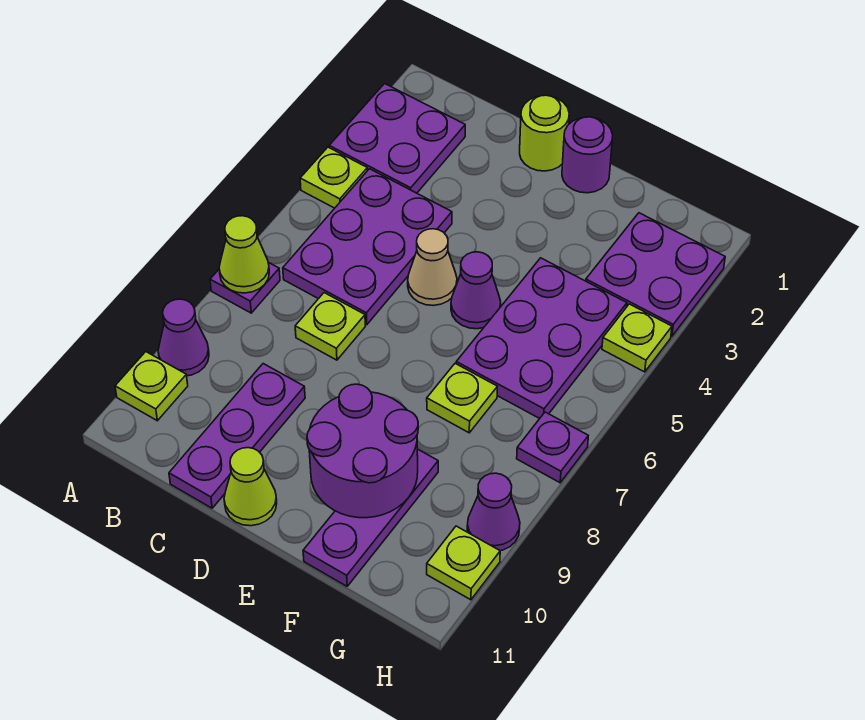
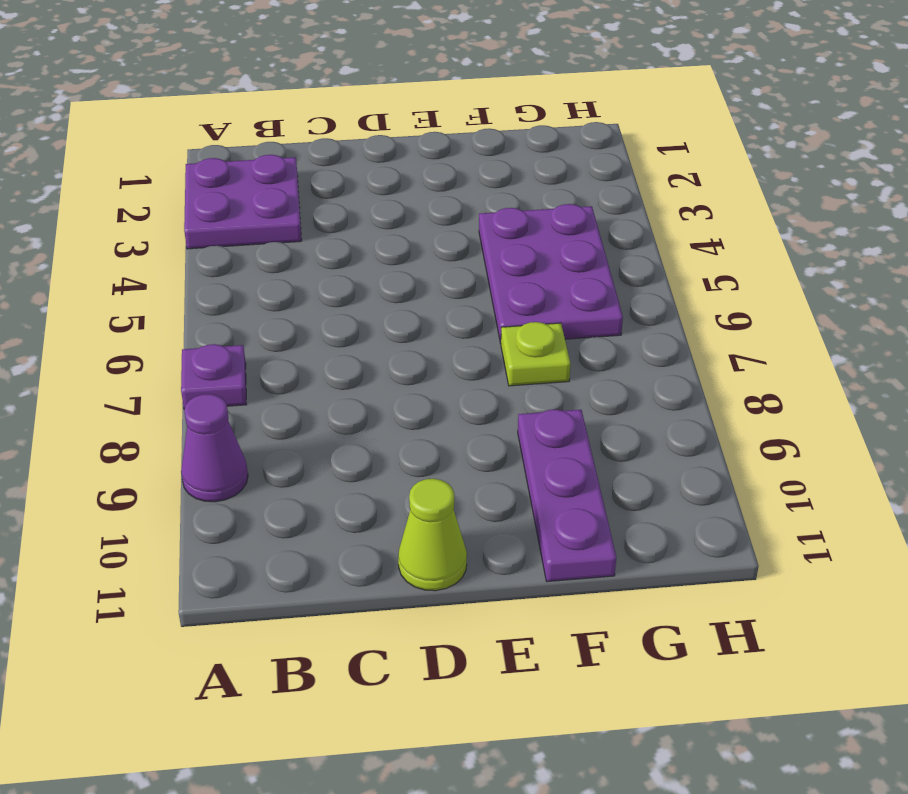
none -> lime plate A4 level 1
none -> lime plate A10 level 1
none -> purple plate B4:C6 level 1

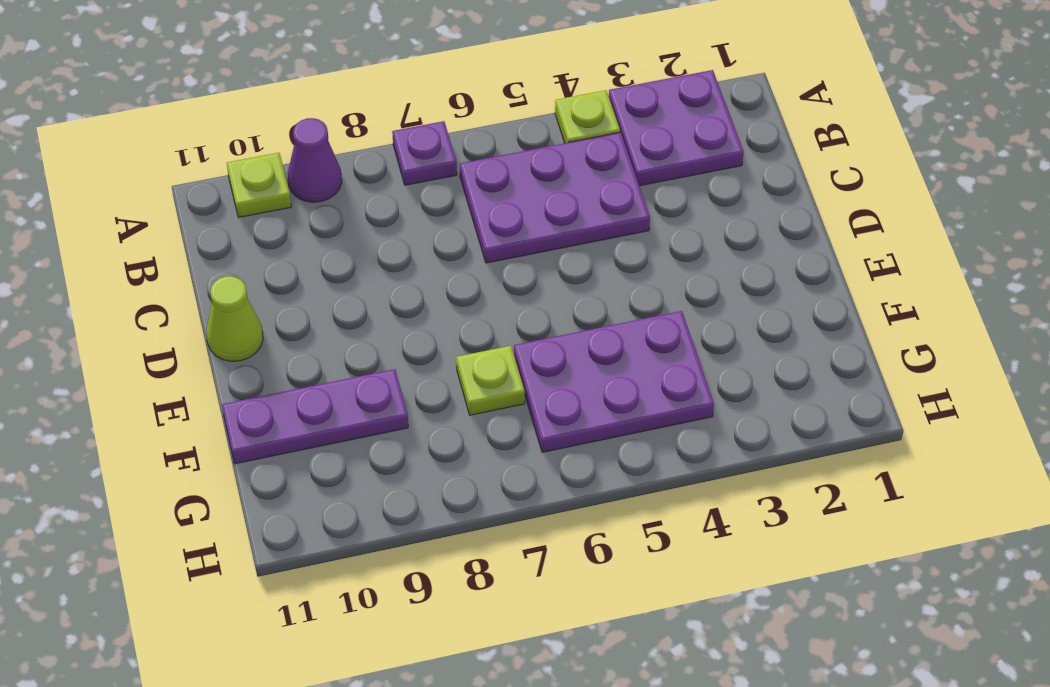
none -> lime plate C7 level 1
none -> purple plate C9:C11 level 1
none -> lime round brick D1 level 1

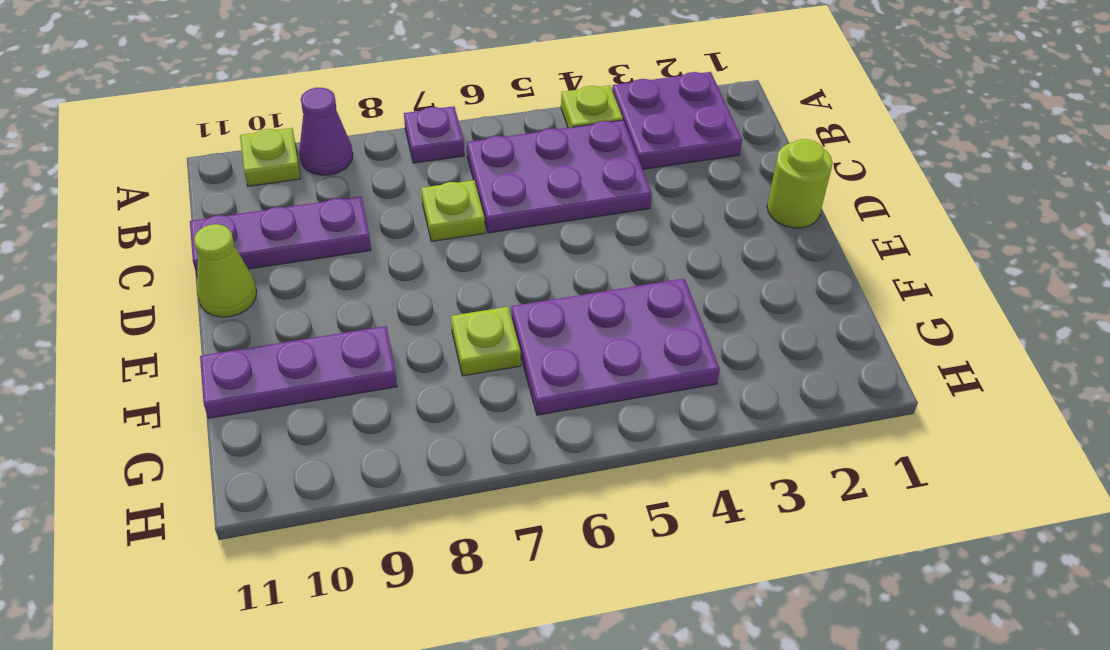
none -> tan cone D5 level 1
none -> purple round brick E1 level 1
none -> purple cone E5 level 1

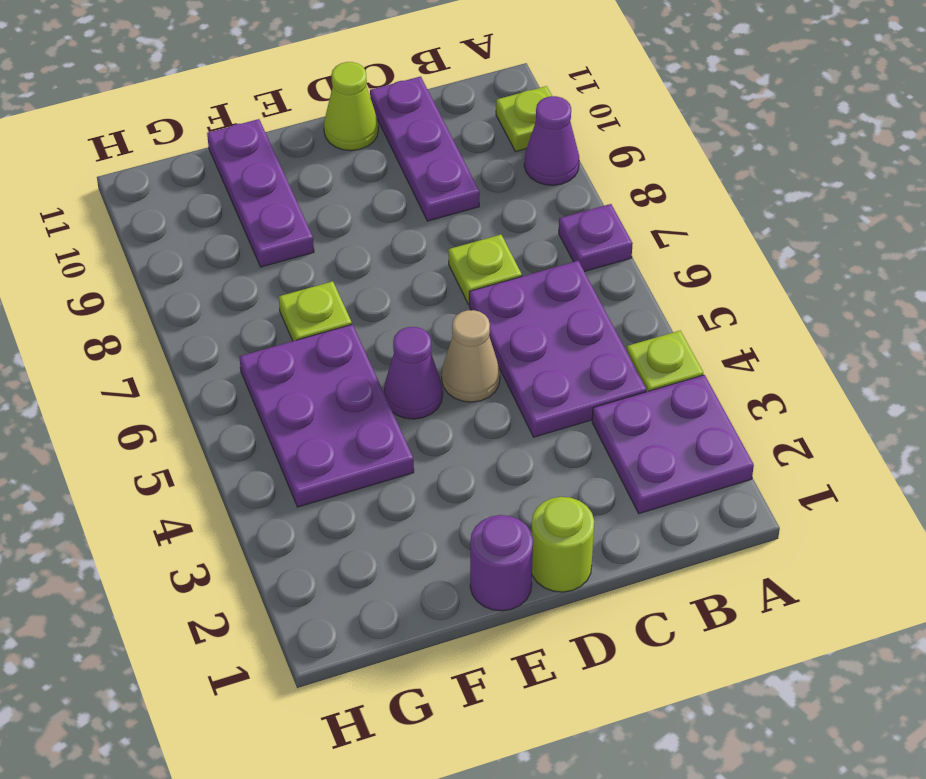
none -> purple plate G2:H3 level 1
none -> lime plate H4 level 1
none -> purple plate H7 level 1

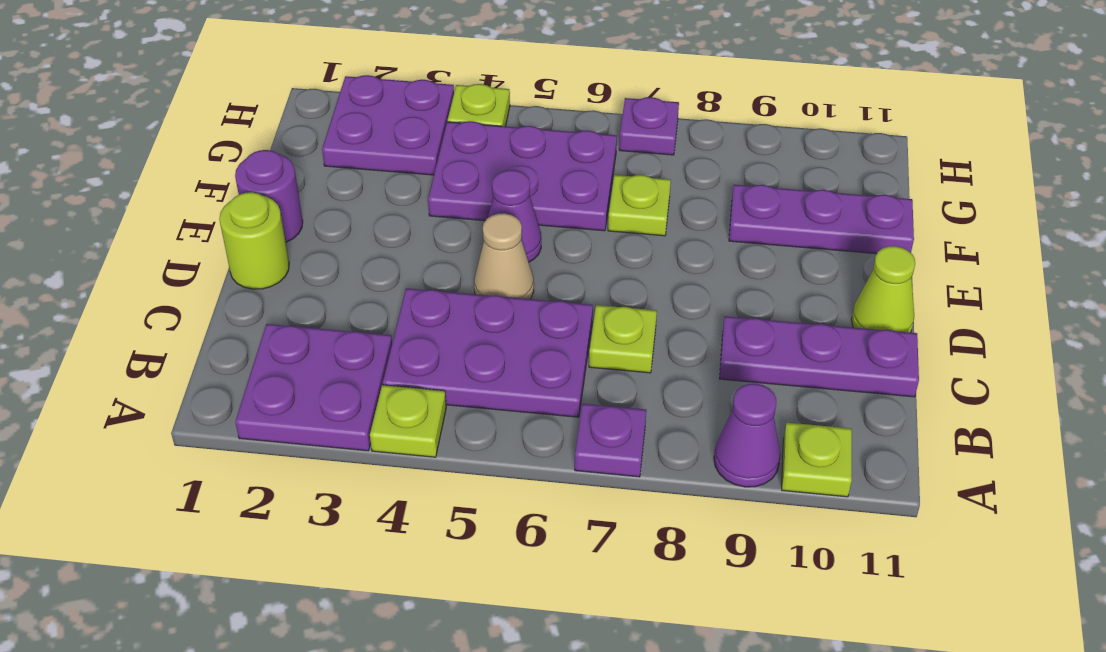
none -> purple cone H9 level 1
none -> lime plate H10 level 1
none -> lime cone A7 level 2

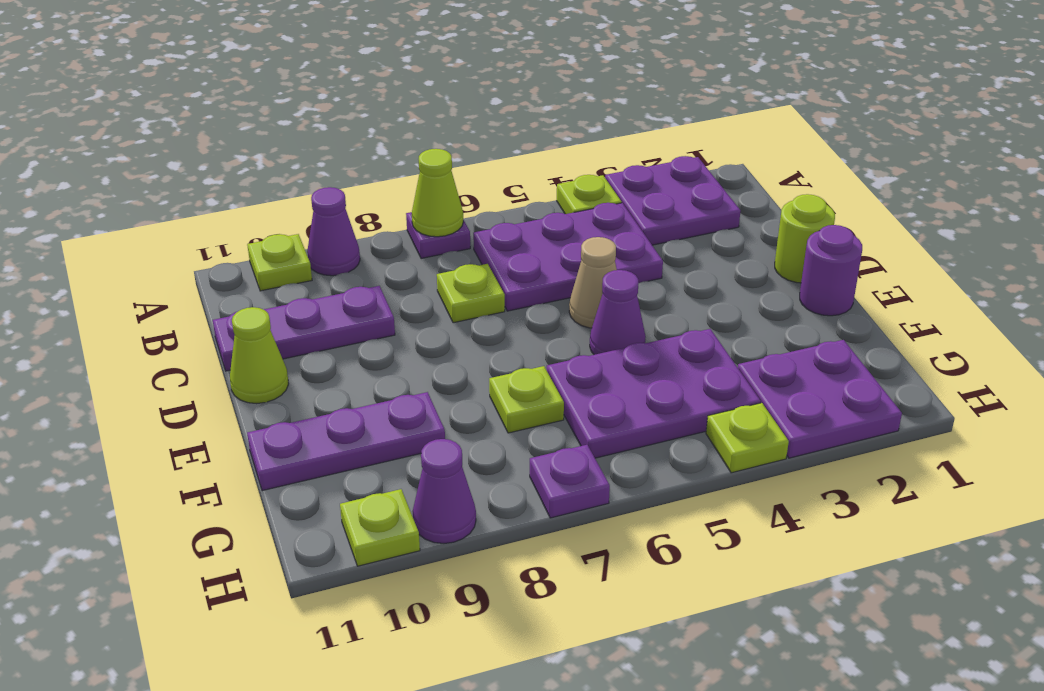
none -> purple round brick E9:F10 level 2

